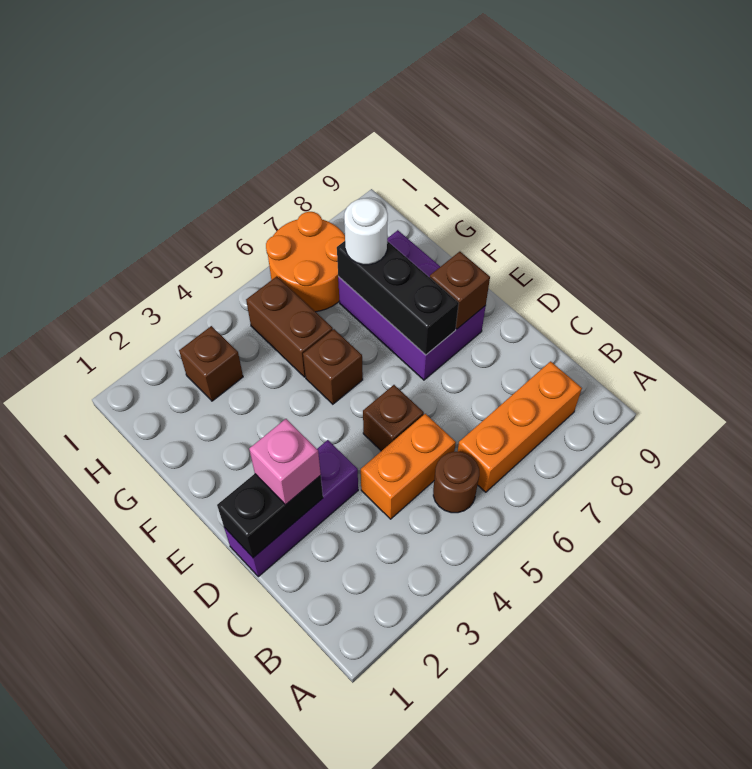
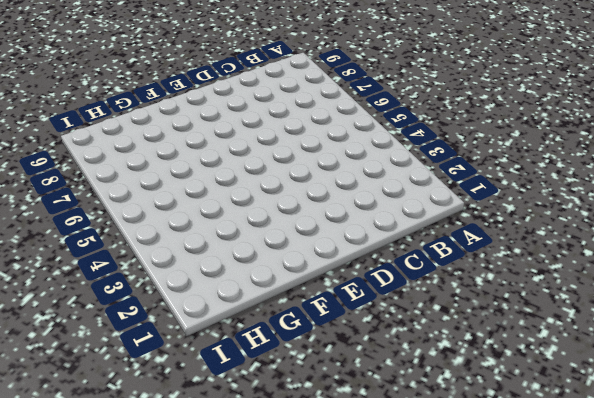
none -> brown round brick B5 level 1
none -> orange brick B6:B8 level 1
none -> orange brick C4:C5 level 1

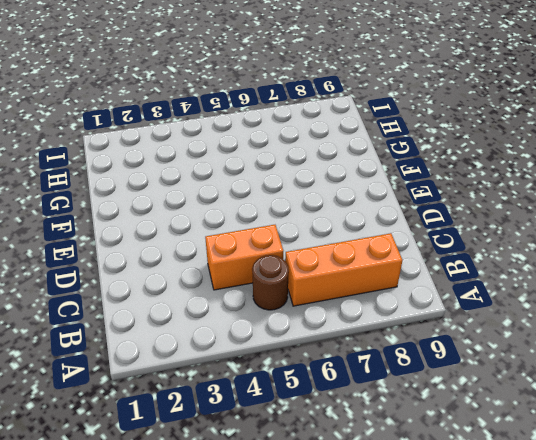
none -> purple brick D1:D3 level 1
none -> brown brick D5 level 1
none -> purple brick E7:G8 level 1

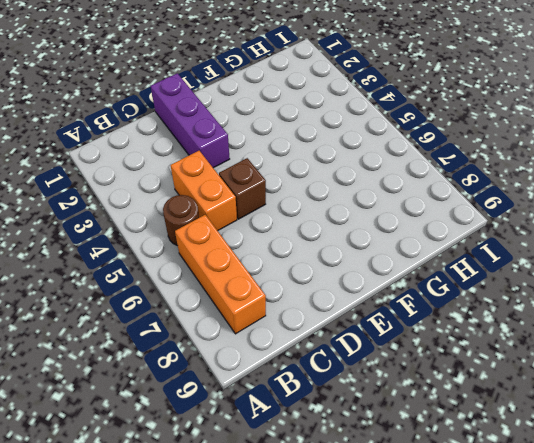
none -> purple brick E7:G8 level 1
none -> brown brick F5 level 1
none -> brown brick G5:H5 level 1

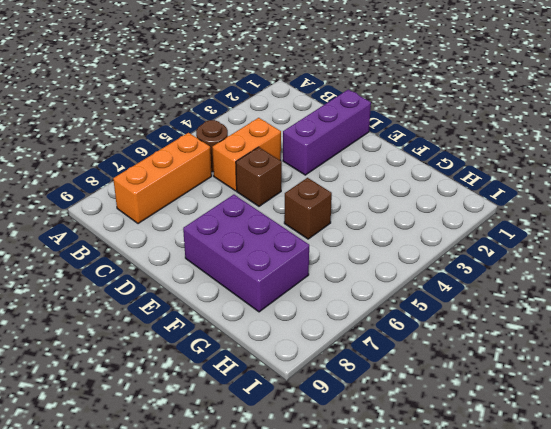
none -> brown brick G5:H5 level 1
none -> brown brick H3 level 1
none -> orange round brick H6:I7 level 1

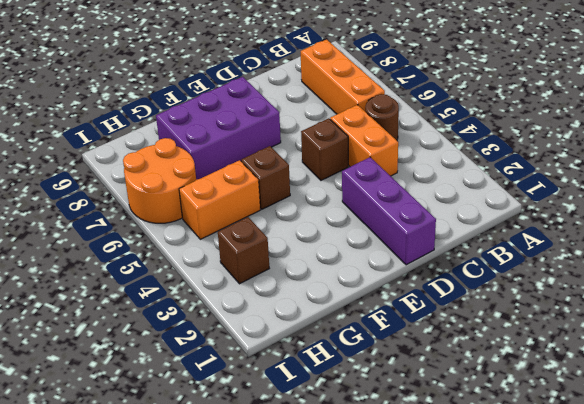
orange brick G5:H5 level 1 -> brown brick G5:H5 level 1
none -> black brick D1:D2 level 2
none -> black brick E7:G7 level 2
none -> brown brick E8 level 2

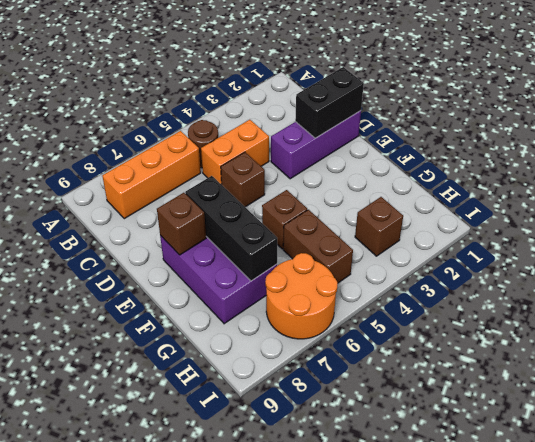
none -> pink brick D2 level 3
none -> white round brick G7 level 3

